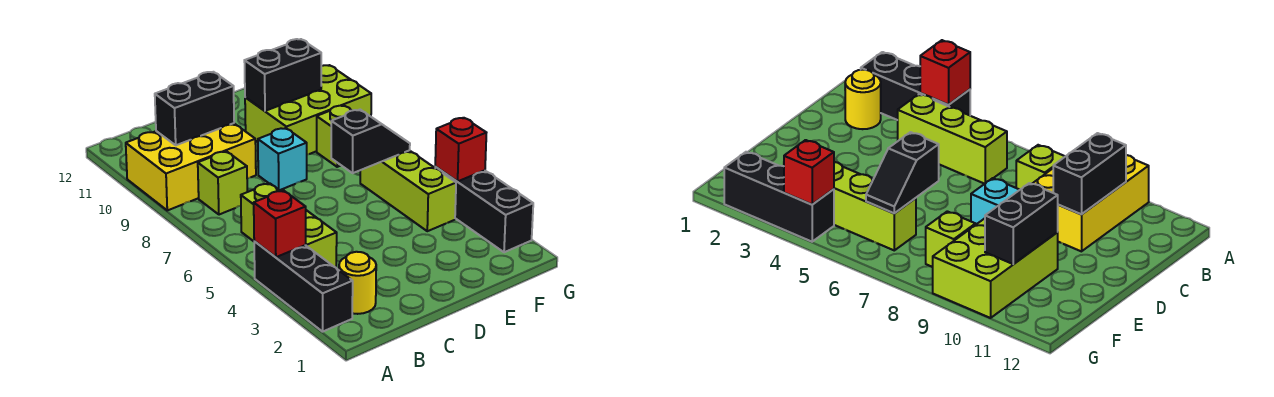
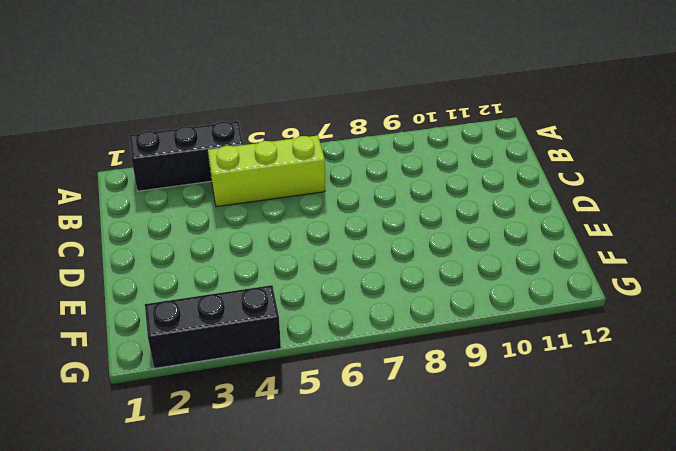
none -> yellow brick A9:C10 level 1
none -> yellow round brick B2 level 1
none -> lime brick B8 level 1

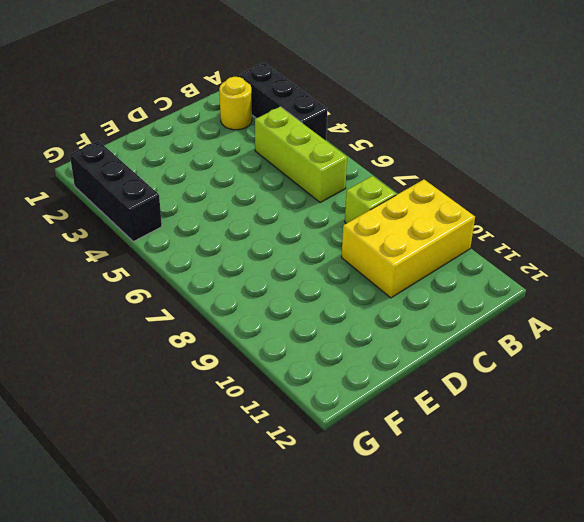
none -> cyan brick D8 level 1
none -> lime brick E9:G10 level 1
none -> lime brick F4:F6 level 1

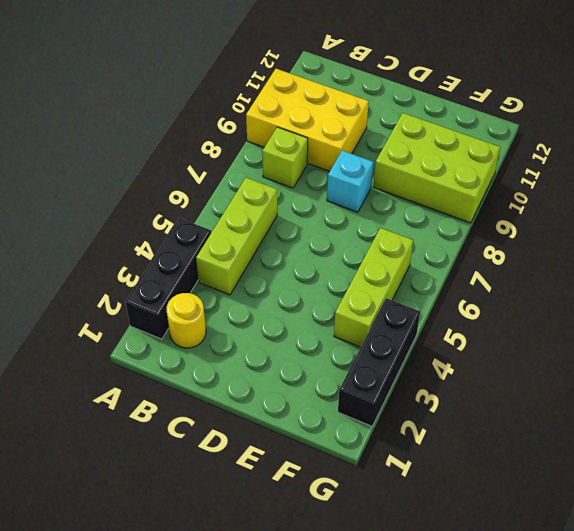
none -> lime brick F8 level 1
none -> red brick A4 level 2
none -> black brick B10:C10 level 2

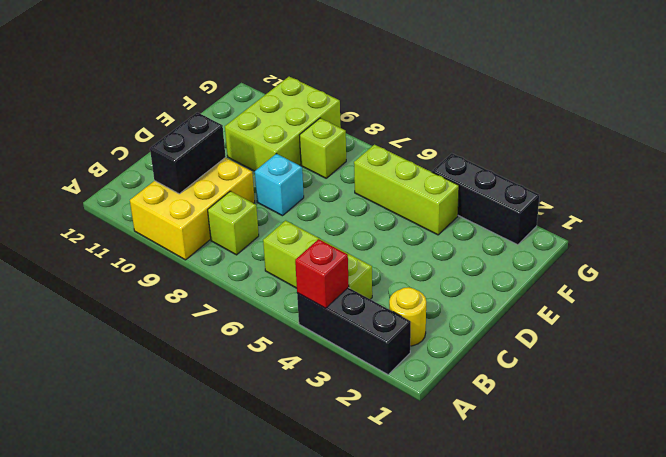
none -> black slope E6:F6 level 2 top E
none -> black brick E10:F10 level 2
none -> red brick G4 level 2

